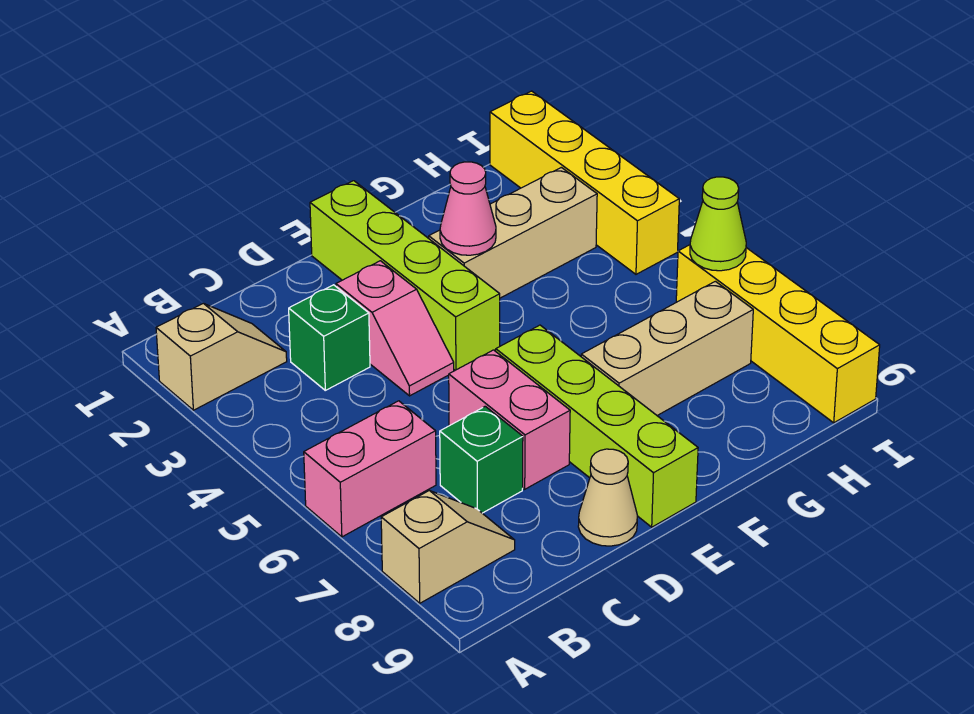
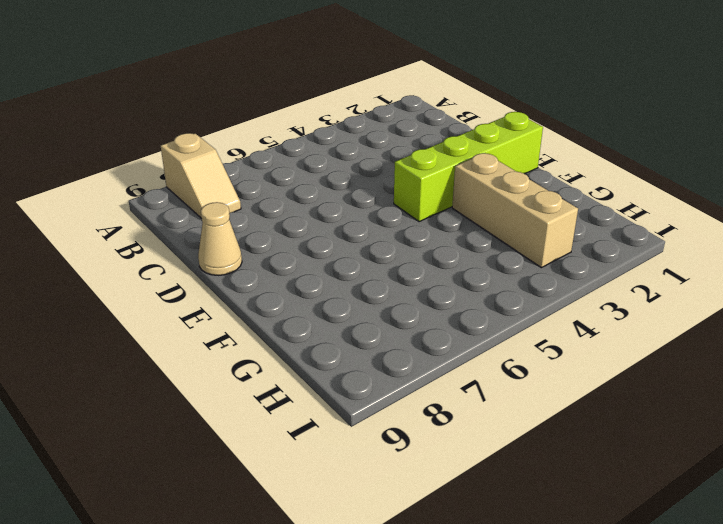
none -> tan slope A2:B2 level 1 top A
none -> pink brick A6:B6 level 1
none -> green brick C3 level 1

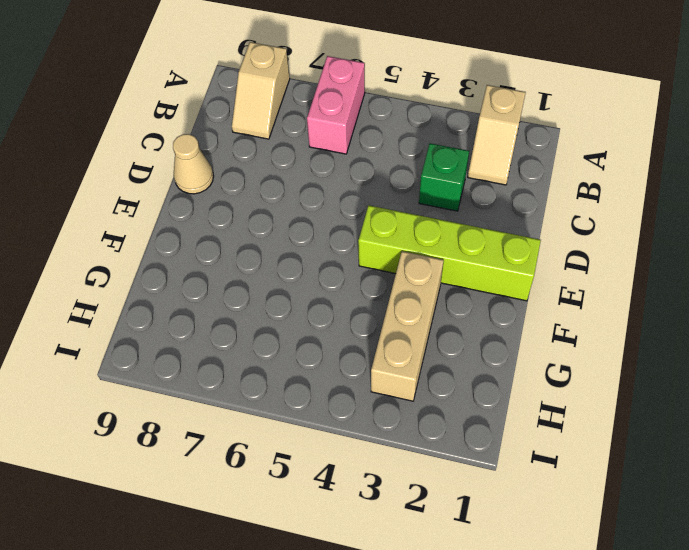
none -> green brick C7 level 1
none -> pink slope D3:D4 level 1 top 3
none -> pink brick D6:D7 level 1

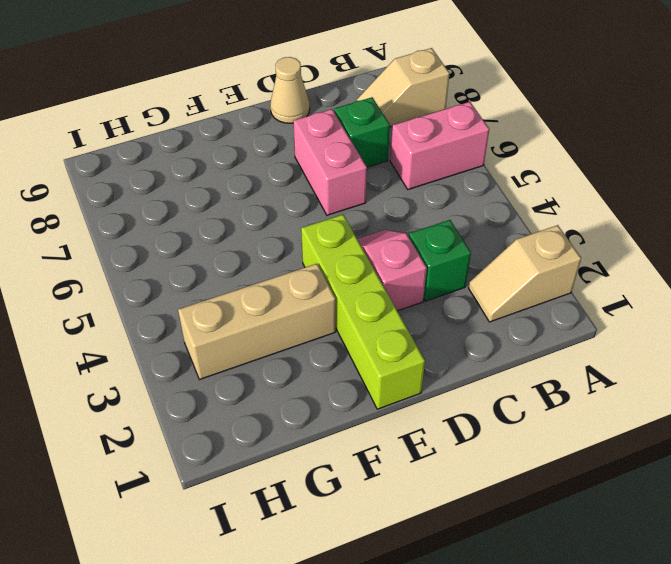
none -> lime brick E6:E9 level 1
none -> tan brick F7:H7 level 1
none -> yellow brick I1:I4 level 1

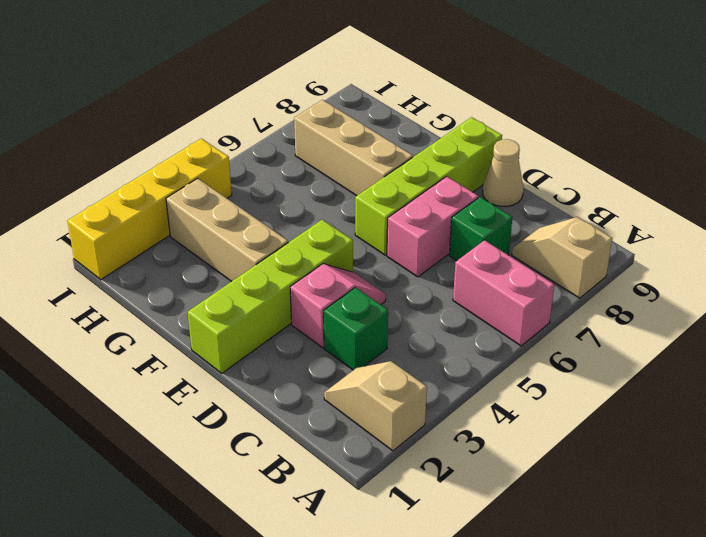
none -> yellow brick I6:I9 level 1
none -> pink cone F3 level 2
none -> lime cone I6 level 2

